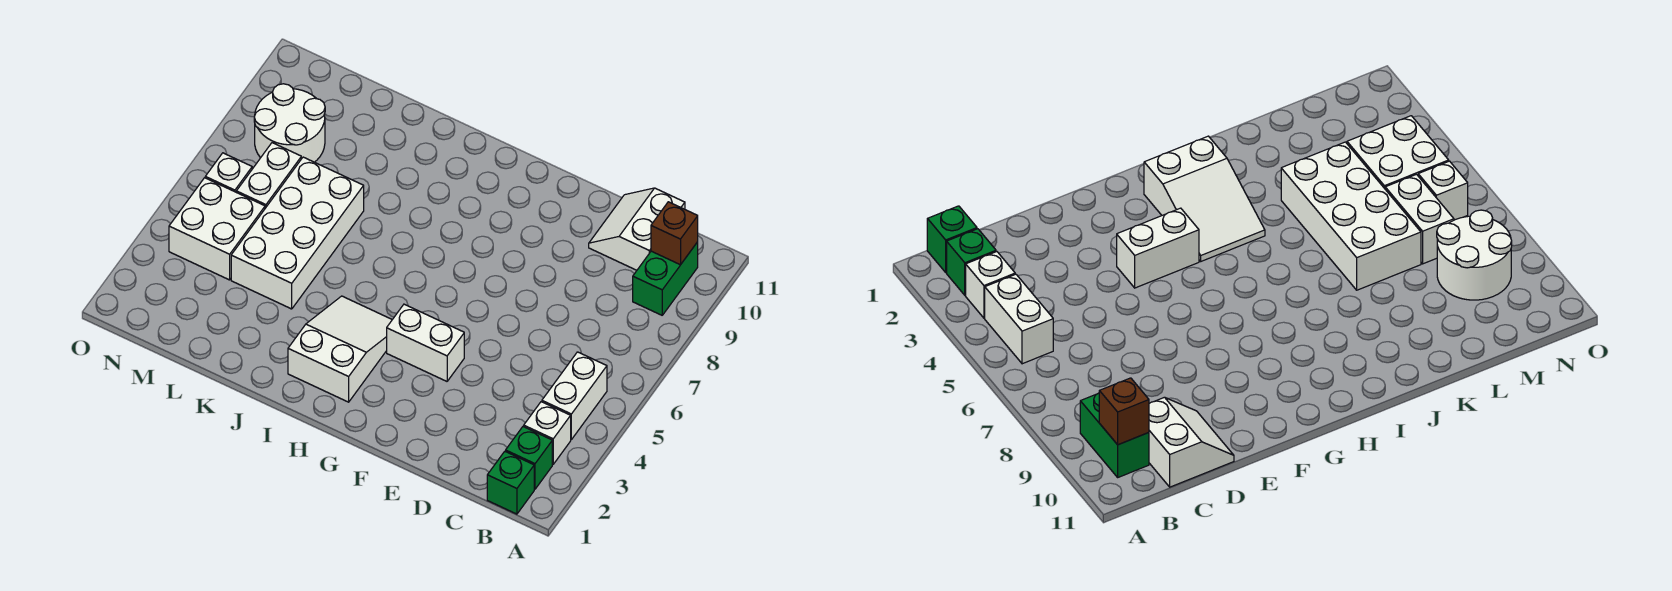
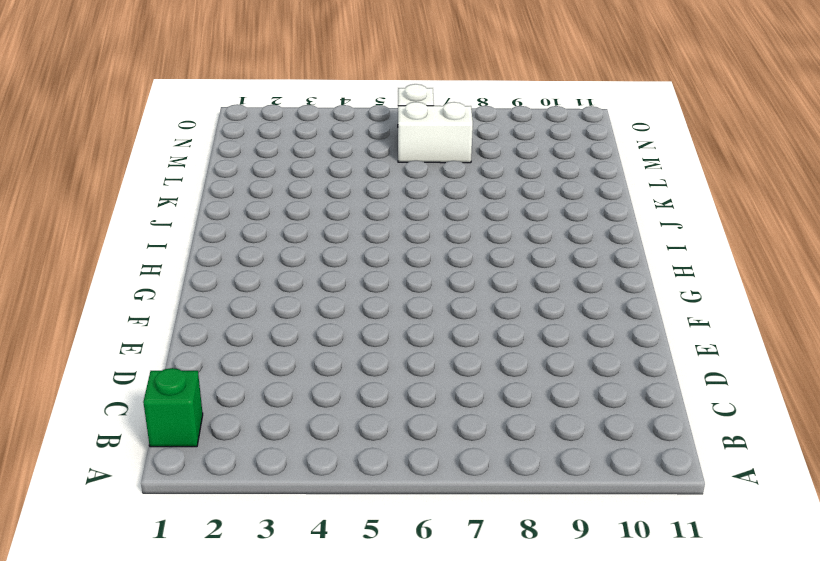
none -> green brick B2 level 1
none -> white brick B3 level 1
none -> white brick B4:B5 level 1

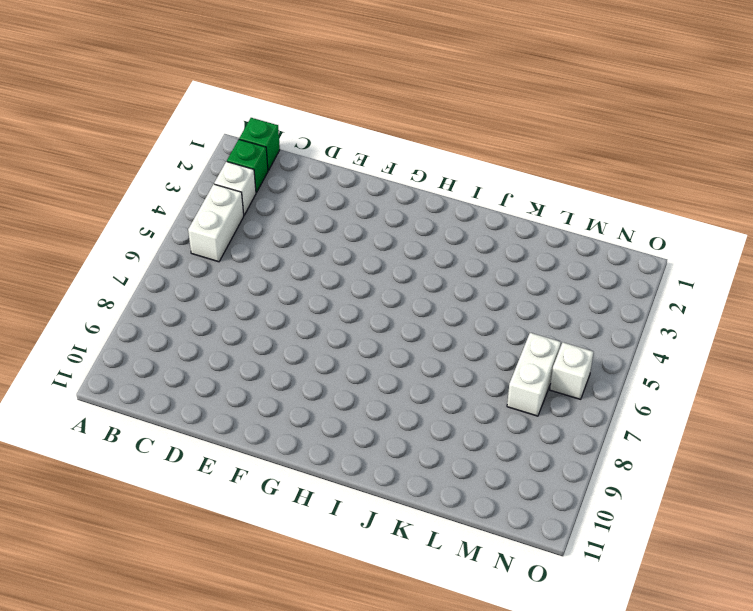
none -> green brick B9:B10 level 1
none -> white slope C10:D11 level 1 top C
none -> white brick F4:G4 level 1

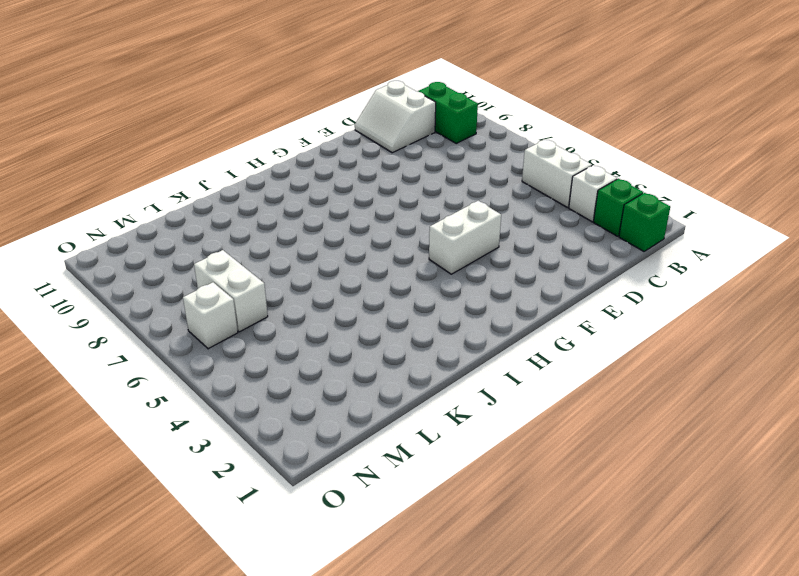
none -> white slope H2:I4 level 1 top 2
none -> white brick K4:L7 level 1
none -> white brick M4:N5 level 1

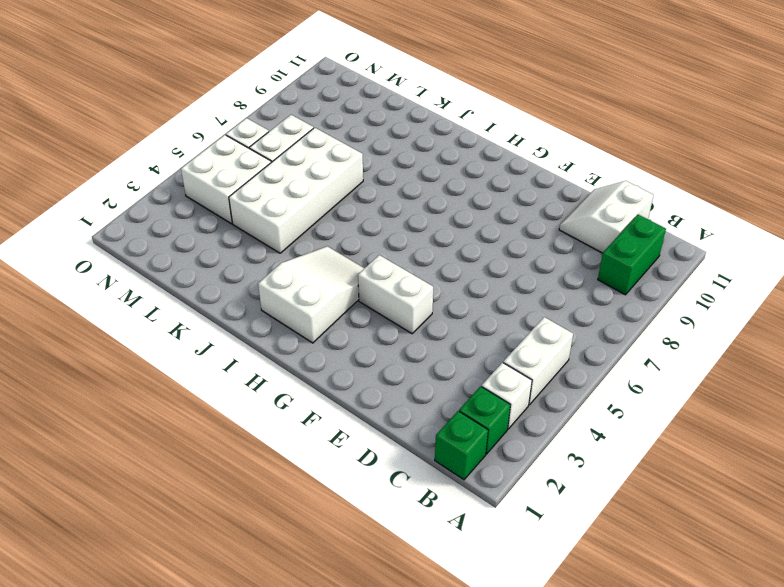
none -> white round brick M8:N9 level 1
none -> brown brick B10 level 2

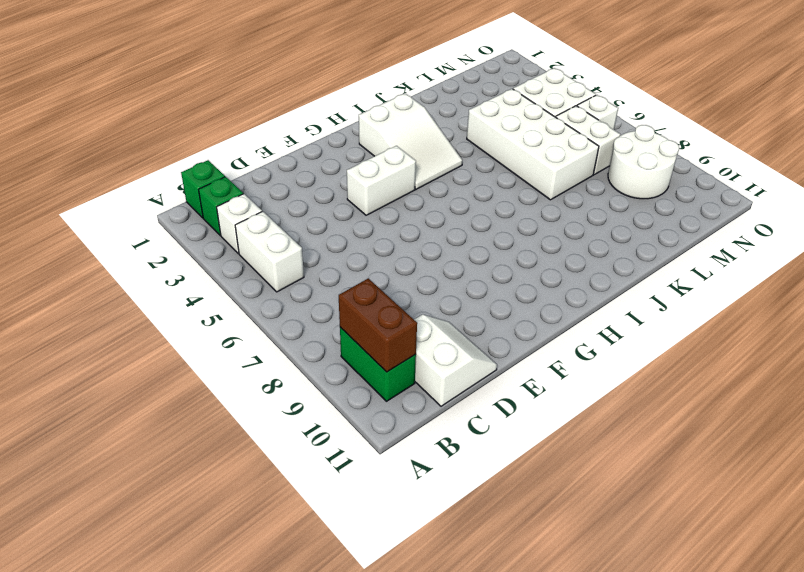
brown brick B9:B10 level 2 -> brown brick B10 level 2

